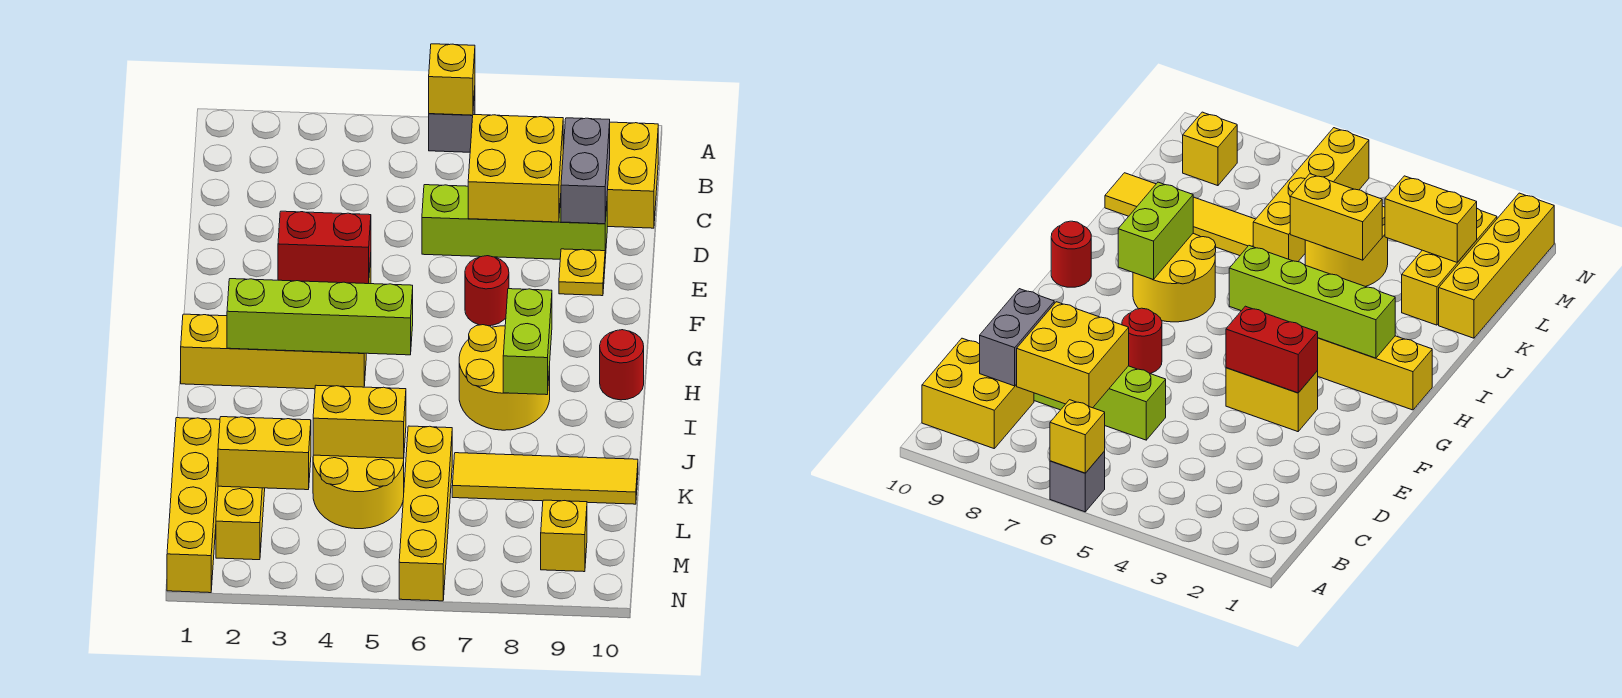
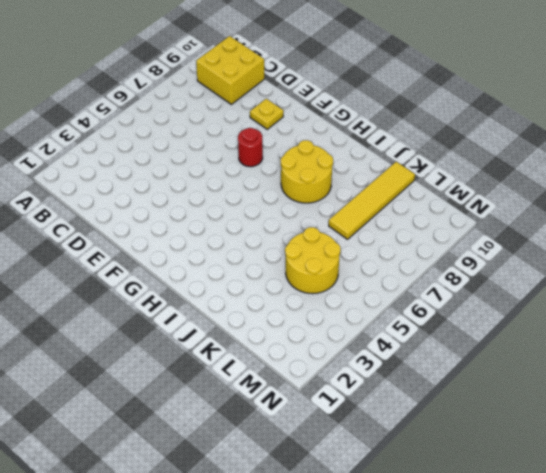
none -> grey brick A6 level 1
none -> lime brick D6:D9 level 1
none -> yellow brick F3:F4 level 1

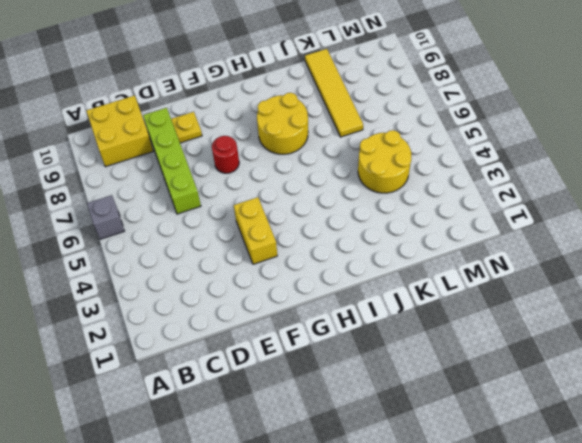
none -> yellow brick H1:H4 level 1
none -> red round brick H10 level 1
none -> yellow brick K1:N1 level 1

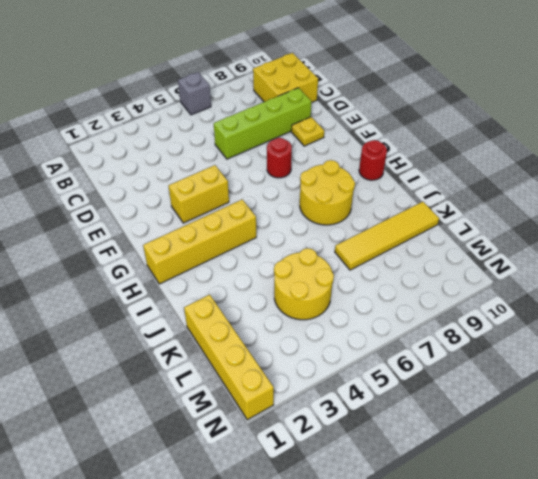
none -> yellow brick K2:M2 level 1
none -> yellow brick K6:N6 level 1
none -> yellow brick M9 level 1

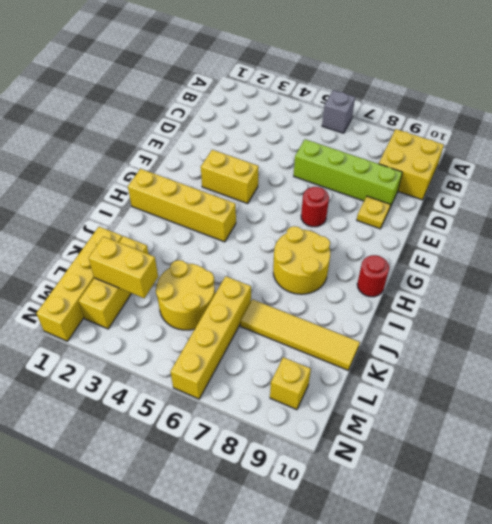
none -> yellow brick A6 level 2
none -> yellow brick C7:D8 level 2
none -> grey brick C9:D9 level 2

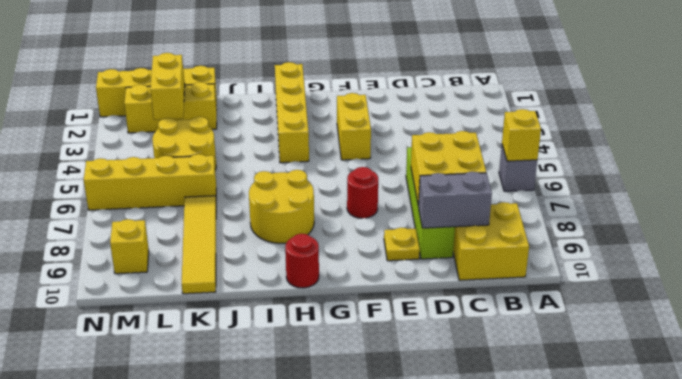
none -> red brick F3:F4 level 2
none -> lime brick H2:H5 level 2
none -> lime brick H8:I8 level 2

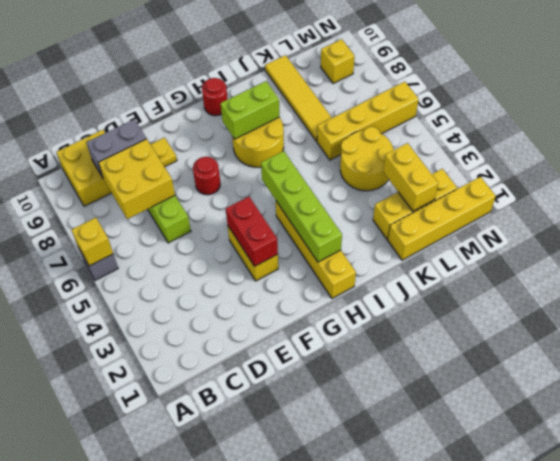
none -> yellow brick K4:K5 level 2

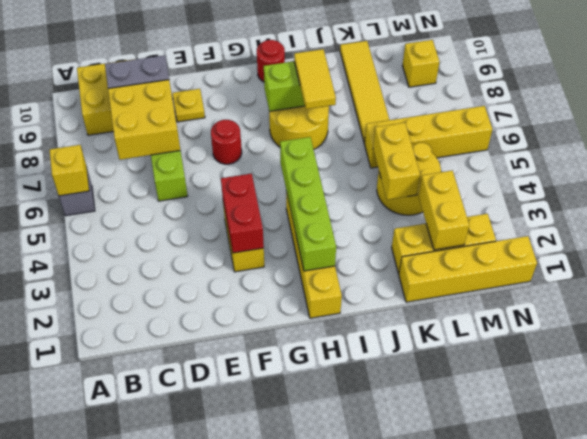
yellow tile I7:I8 level 3 -> none

